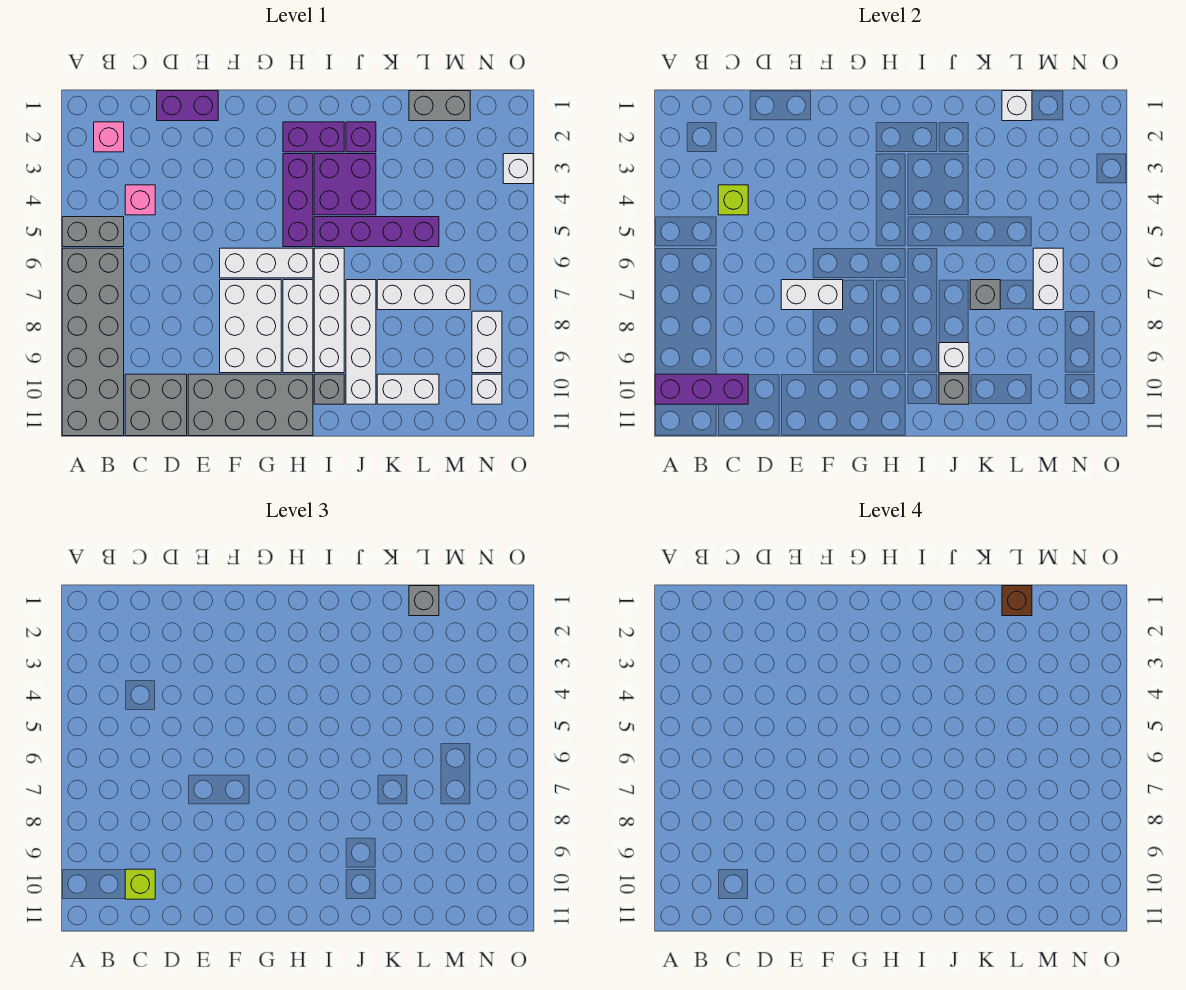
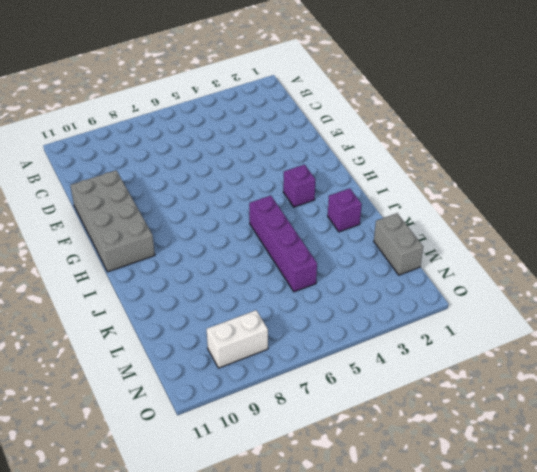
purple brick H3 level 1 -> purple brick H3:H5 level 1
none -> grey brick A5:B5 level 1
none -> grey brick A6:B11 level 1
none -> pink brick B2 level 1
none -> pink brick C4 level 1

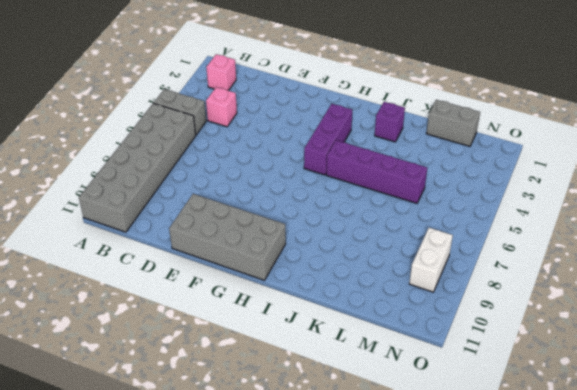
none -> grey brick C10:D11 level 1
none -> purple brick D1:E1 level 1
none -> white brick F6:H6 level 1
none -> white brick F7:G9 level 1

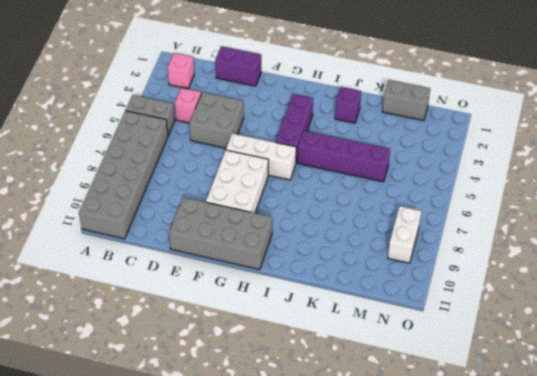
grey brick D4:E5 level 1 -> grey brick C10:D11 level 1
none -> purple brick H2:I2 level 1
none -> white brick H7:H9 level 1
none -> purple brick I3:J4 level 1
none -> white brick I6:I9 level 1

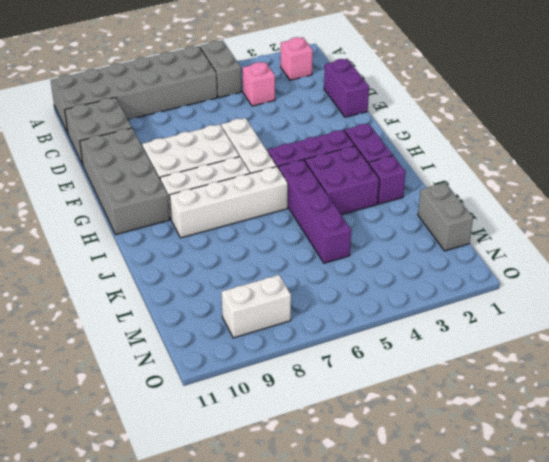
none -> grey brick I10 level 1
none -> white brick J7:J10 level 1
none -> white brick K7:M7 level 1
none -> white brick K10:L10 level 1

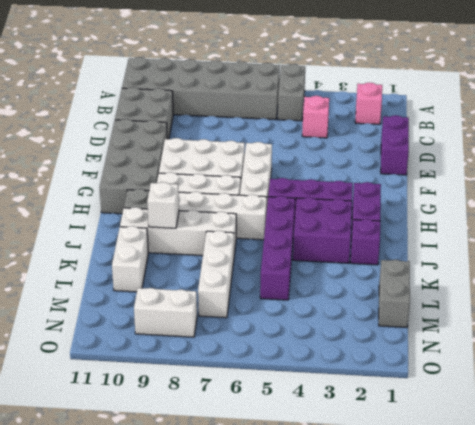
none -> white brick N10 level 1
none -> white brick O3 level 1
none -> purple brick A10:C10 level 2
none -> lime brick C4 level 2

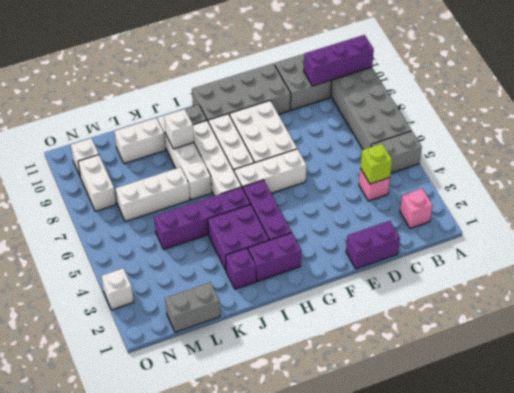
none -> white brick E7:F7 level 2
none -> grey brick J10 level 2
none -> grey brick K7 level 2
none -> white brick L1 level 2

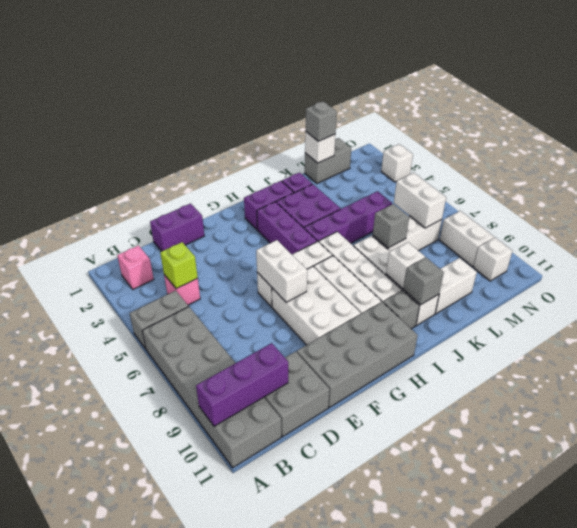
white brick F6:F7 level 2 -> white brick E7:F7 level 2
none -> lime brick C10 level 3
none -> brown brick L1 level 4

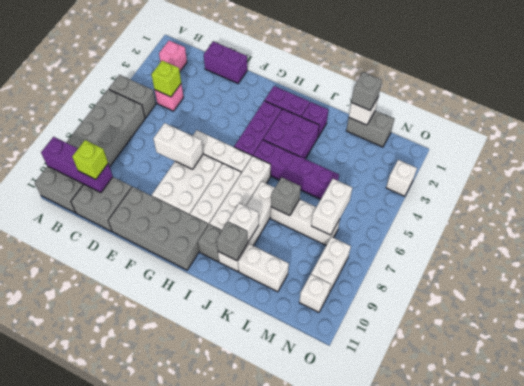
none -> brown brick L1 level 4

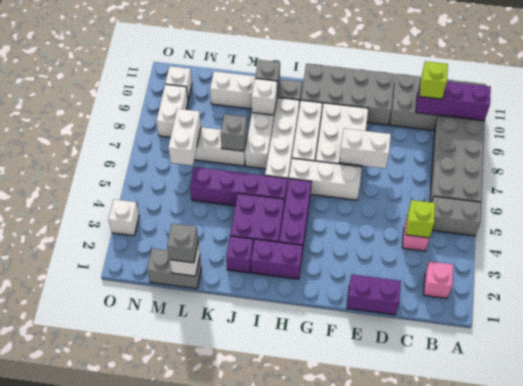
none -> brown brick L1 level 4

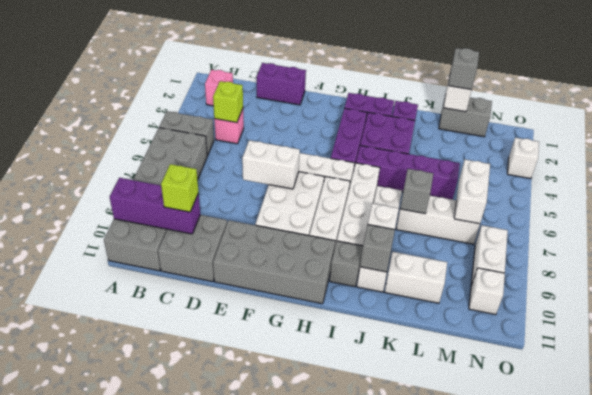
none -> brown brick L1 level 4

